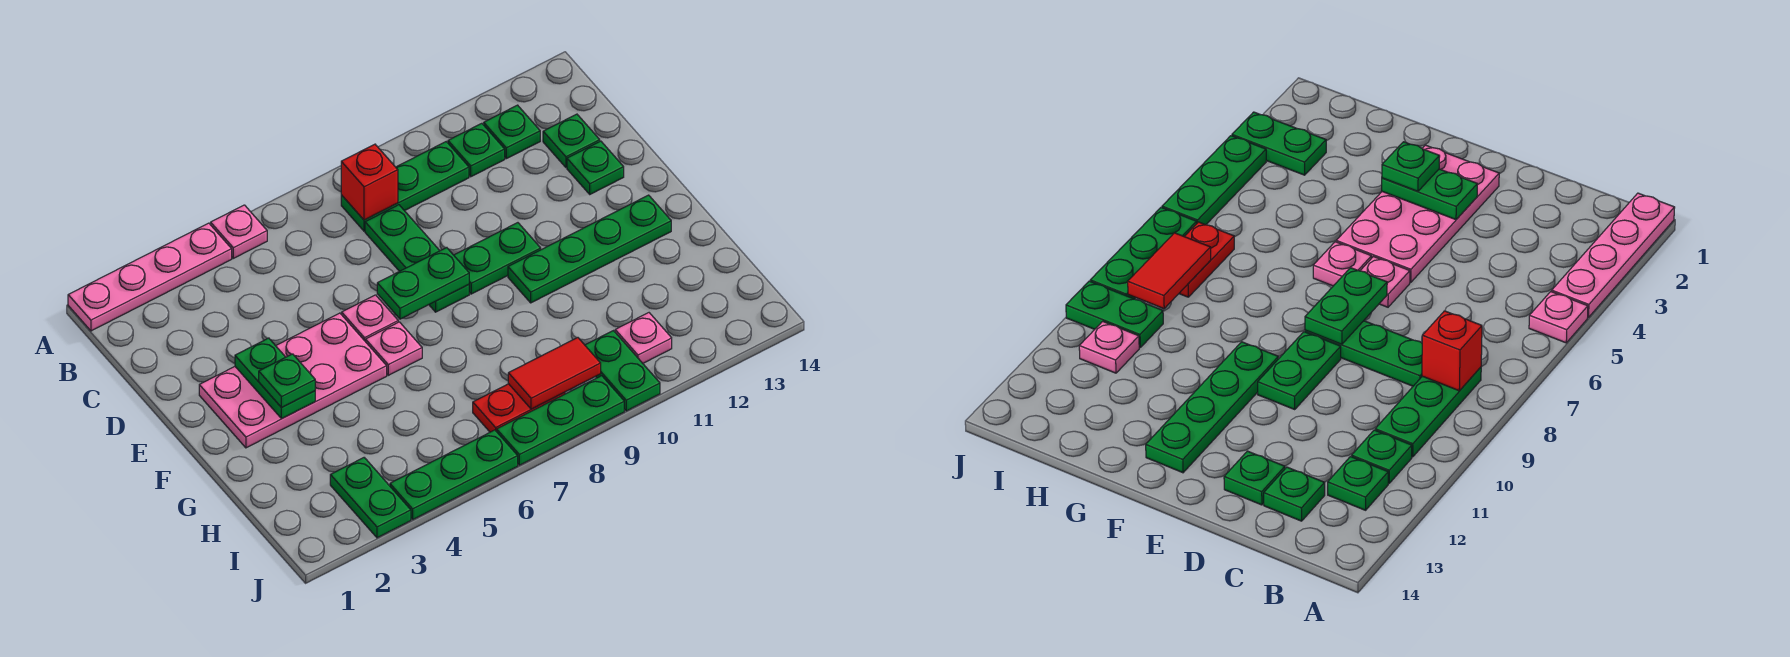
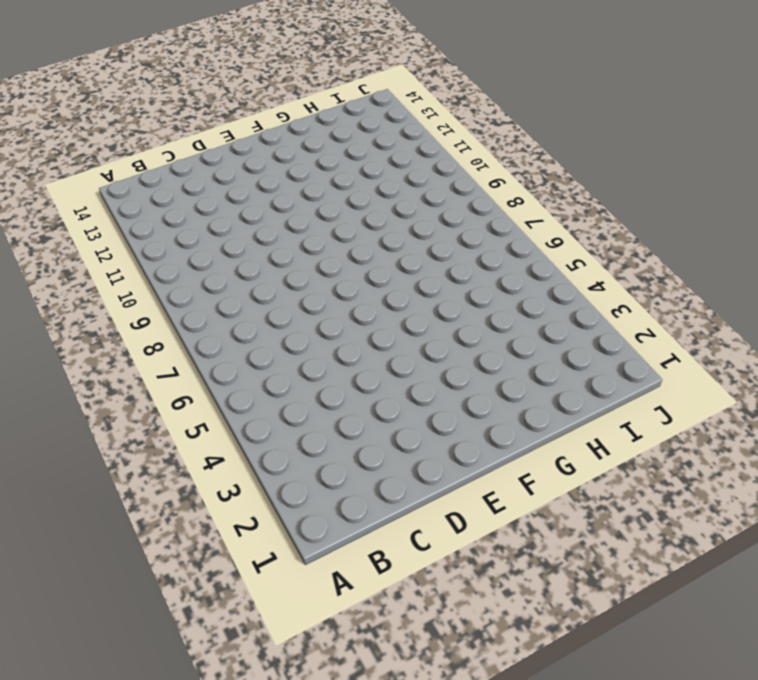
none -> pink plate A1:A4 level 1
none -> pink plate A5 level 1
none -> green plate B8:B10 level 1

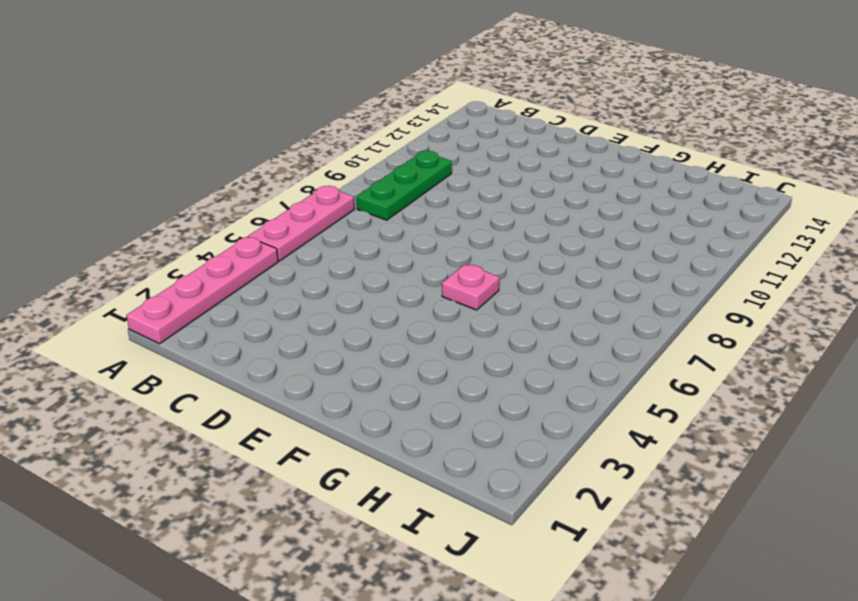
pink plate A5:A7 level 1 -> pink plate A5 level 1
none -> green plate B11 level 1
none -> green plate B12 level 1
none -> green plate C8:E8 level 1

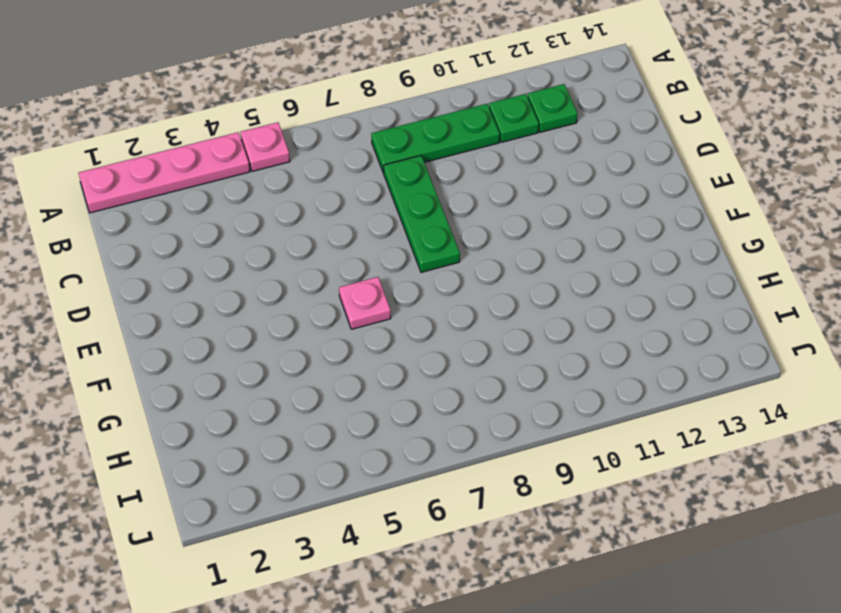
none -> green plate C13 level 1
none -> green plate D13 level 1
none -> pink plate E2:F5 level 1

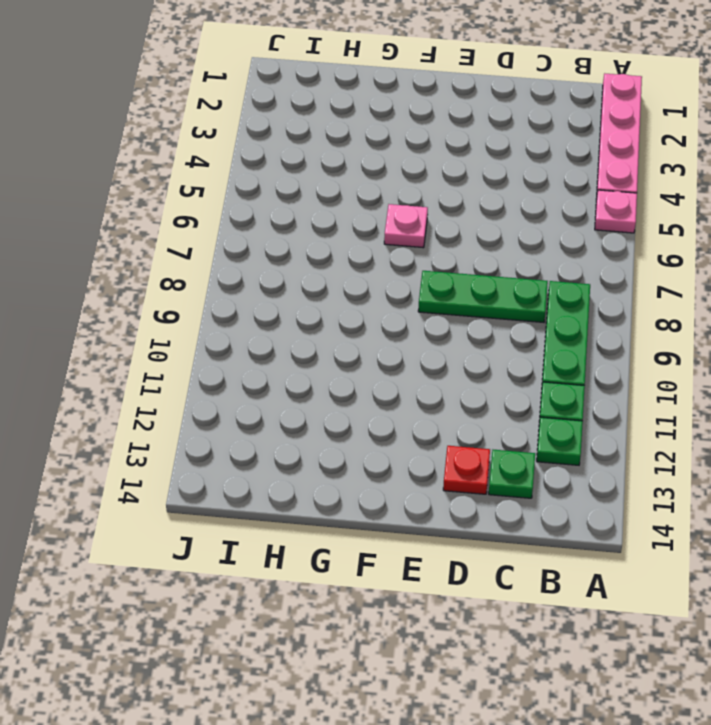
red plate D13 level 1 -> green plate D13 level 1
none -> pink plate E2:F5 level 1
none -> pink plate E6 level 1
none -> green plate E9:E10 level 1

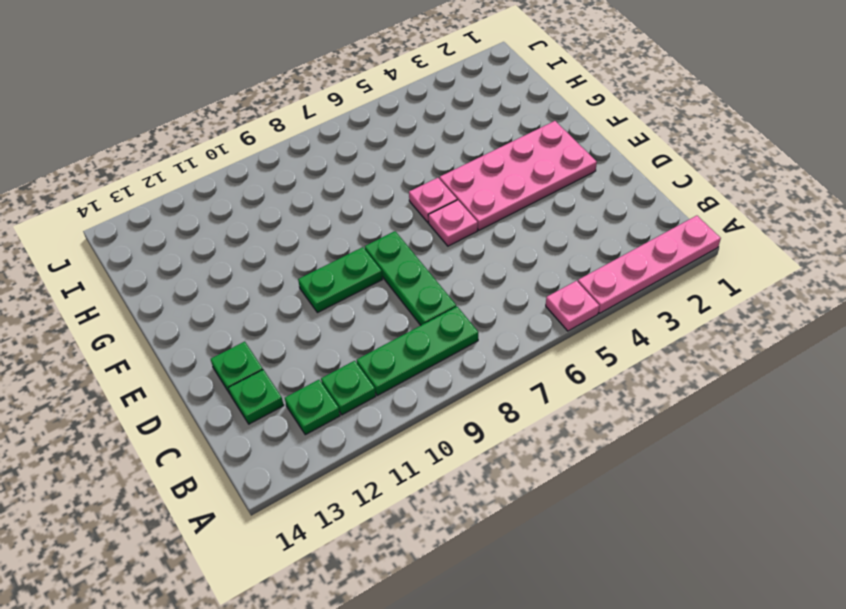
none -> green plate F10:F13 level 1
none -> green plate I3:J3 level 1
none -> red plate I7:I8 level 1

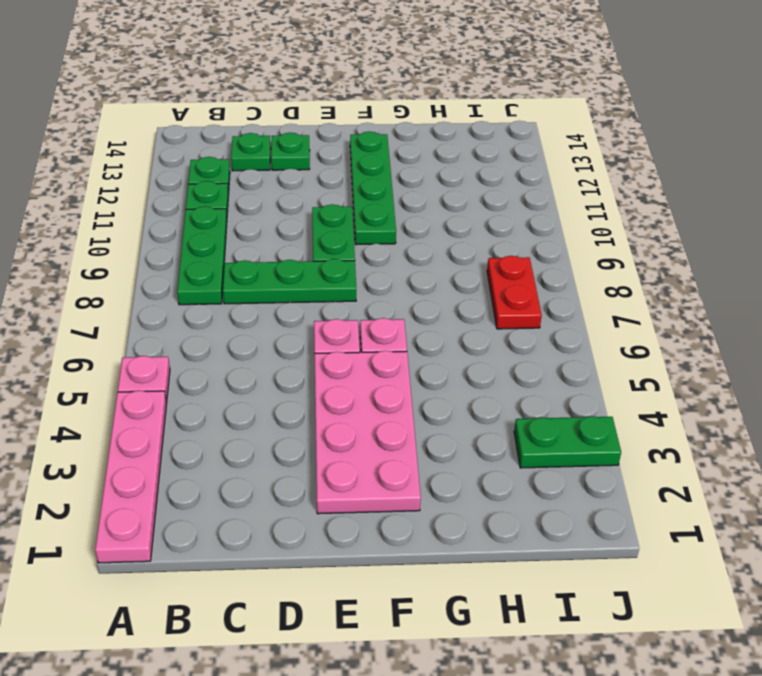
none -> green plate I10:J10 level 1
none -> pink plate I11 level 1
none -> green plate J4:J6 level 1

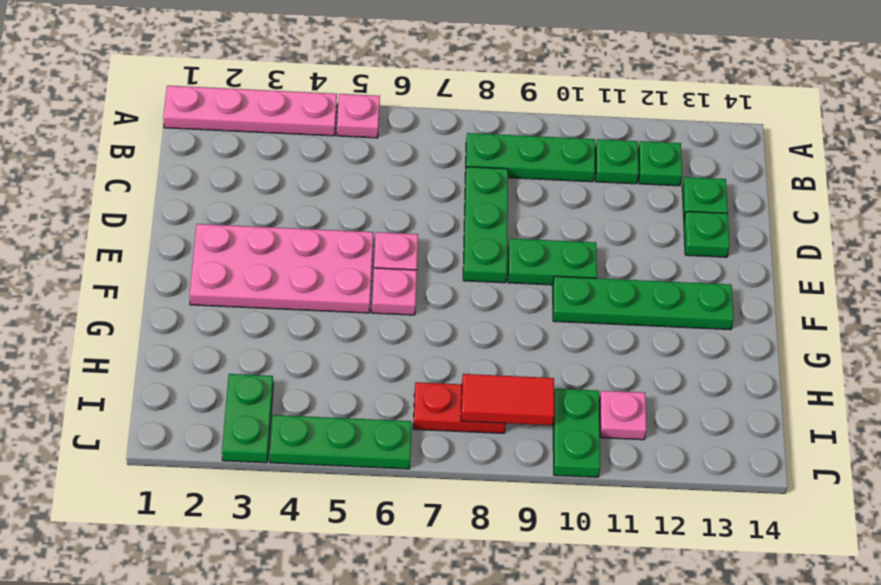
none -> green plate J7:J9 level 1
none -> red brick B8 level 2
none -> green plate E3:F3 level 2

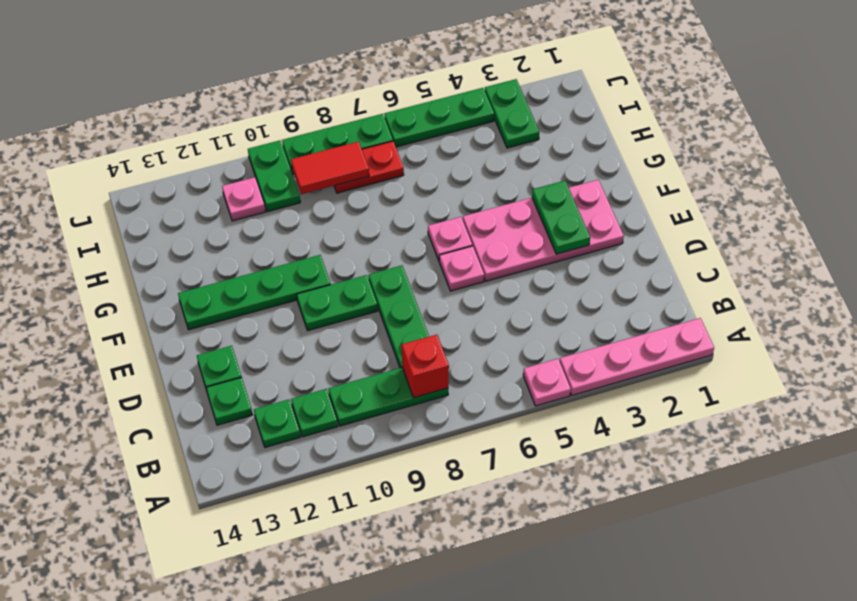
none -> green plate E7:E8 level 2
none -> green plate F3 level 3

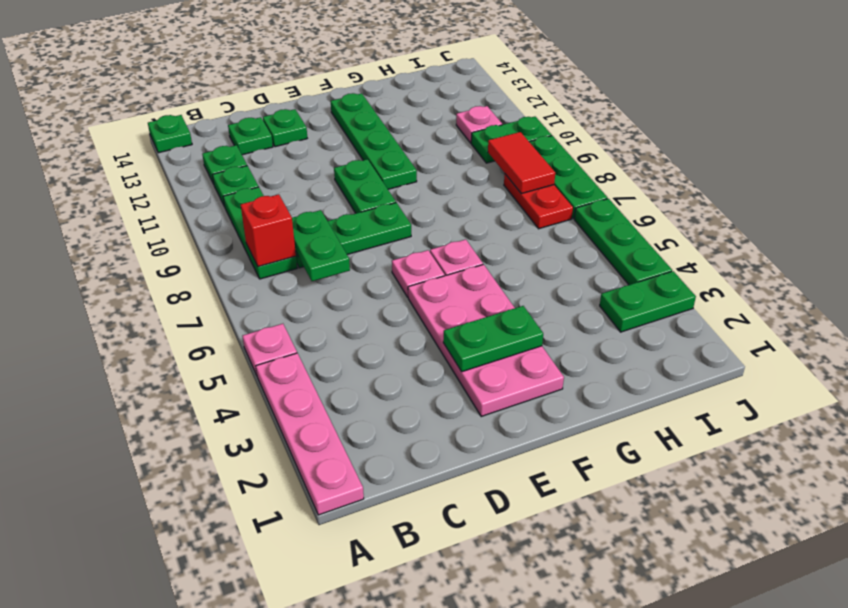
green plate A14 level 1 -> green plate F3 level 3
green plate C7:C8 level 2 -> green plate E7:E8 level 2

